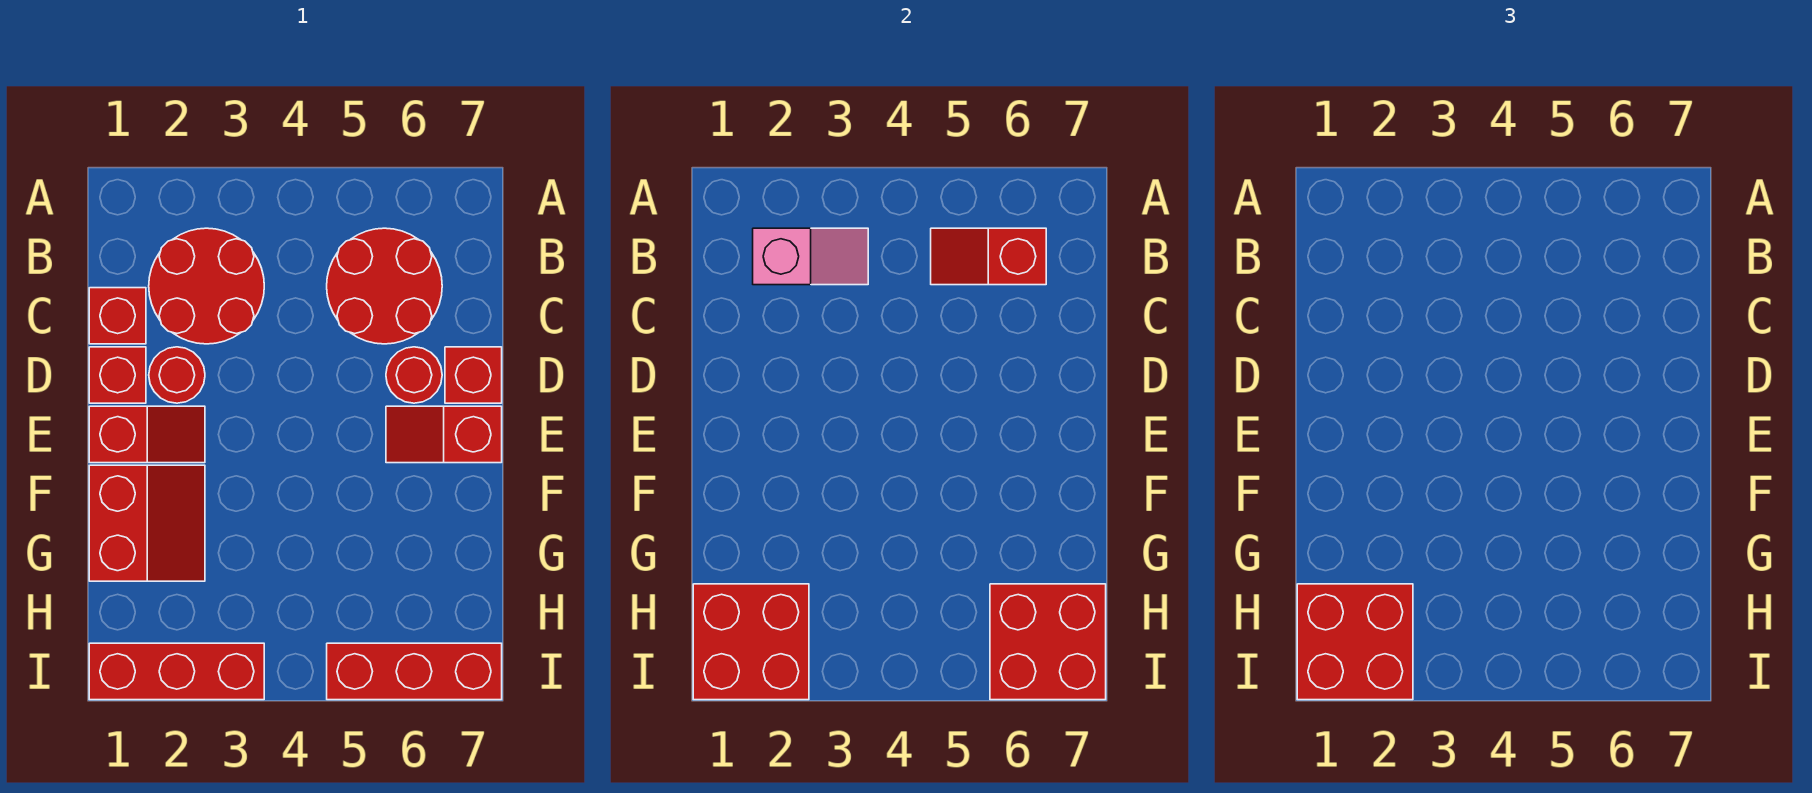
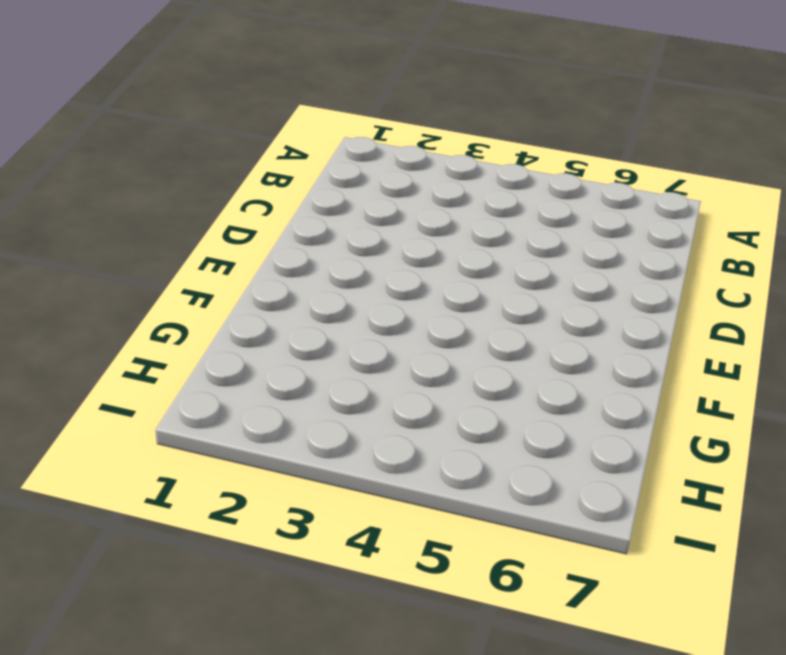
none -> red round brick B2:C3 level 1
none -> red round brick B5:C6 level 1
none -> red brick C1 level 1

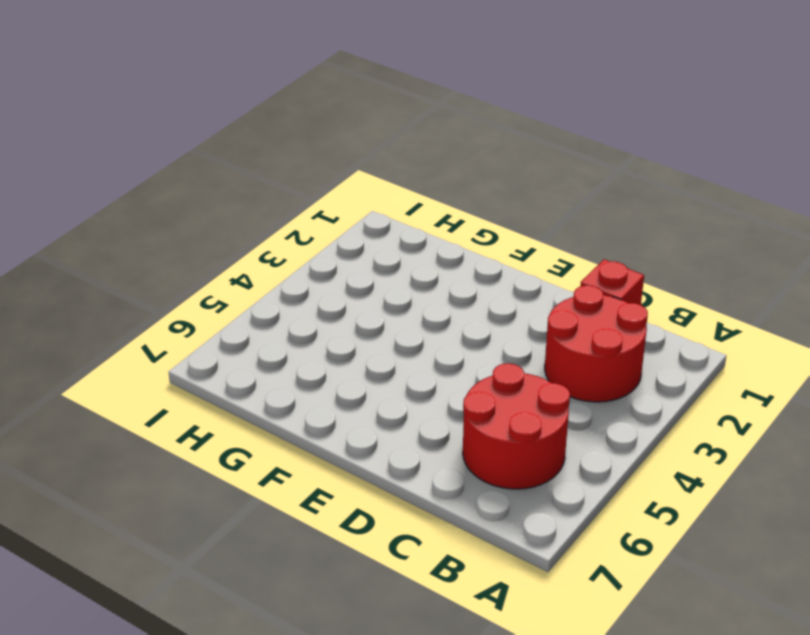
none -> red brick D1 level 1
none -> red round brick D2 level 1
none -> red round brick D6 level 1

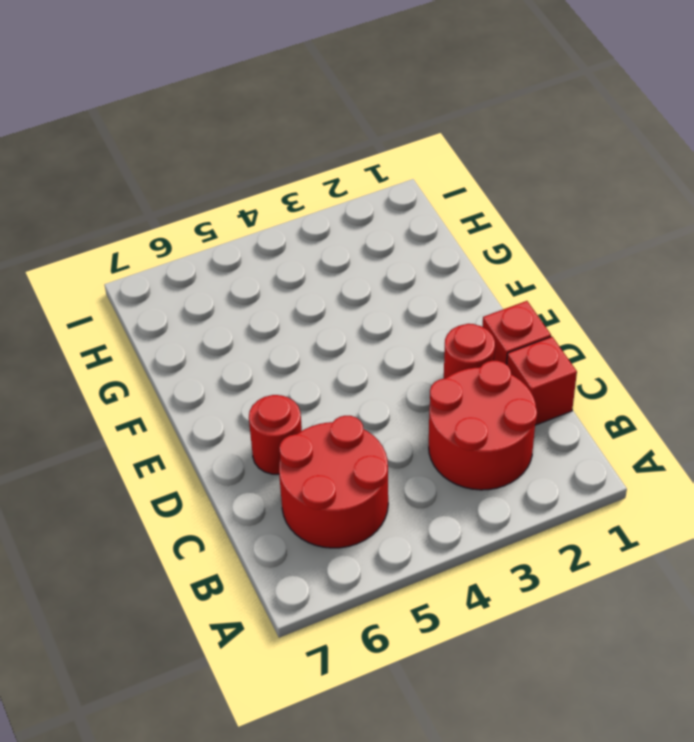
none -> red brick D7 level 1
none -> red slope E1:E2 level 1 top 1
none -> red slope E6:E7 level 1 top 7

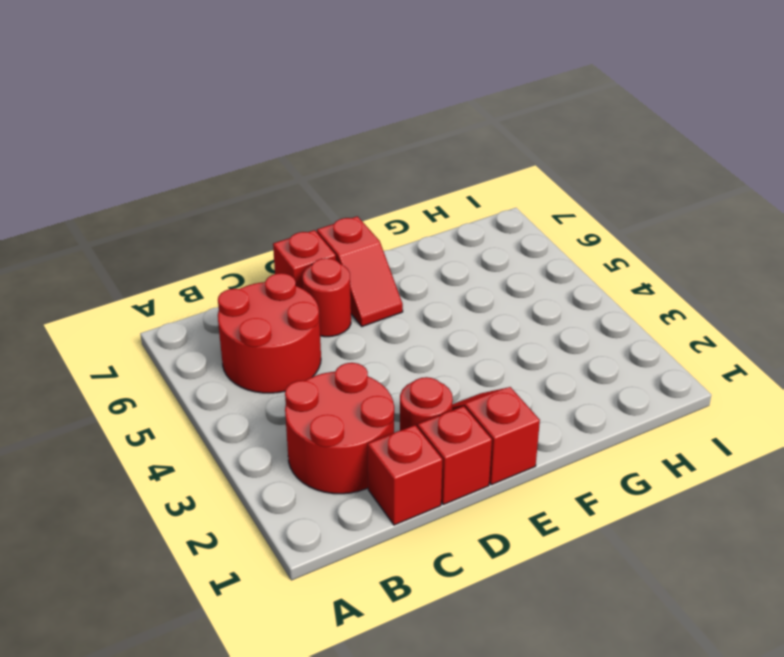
none -> red slope F1:G2 level 1 top 1
none -> red brick I1:I3 level 1
none -> red brick I5:I7 level 1

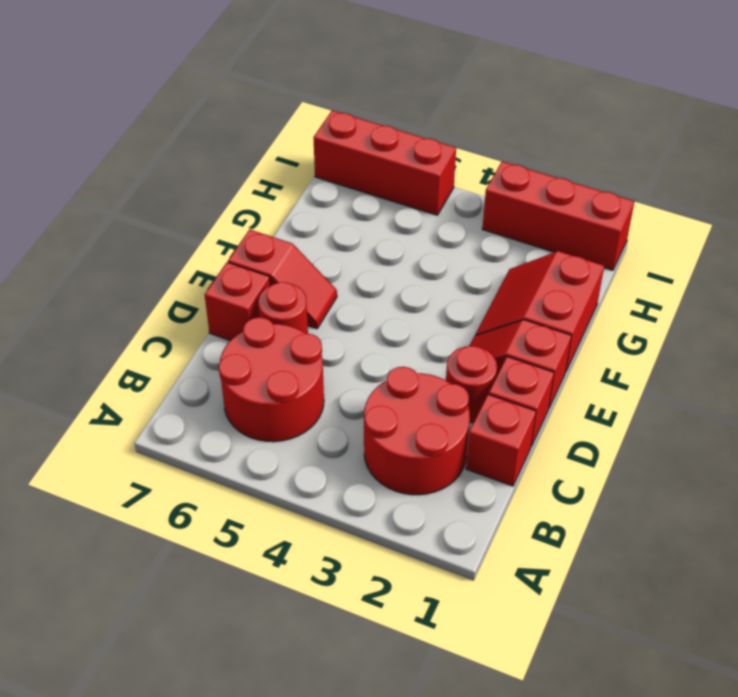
none -> pink slope B2:B3 level 2 top 2
none -> red slope B5:B6 level 2 top 6
none -> red brick H1:I2 level 2

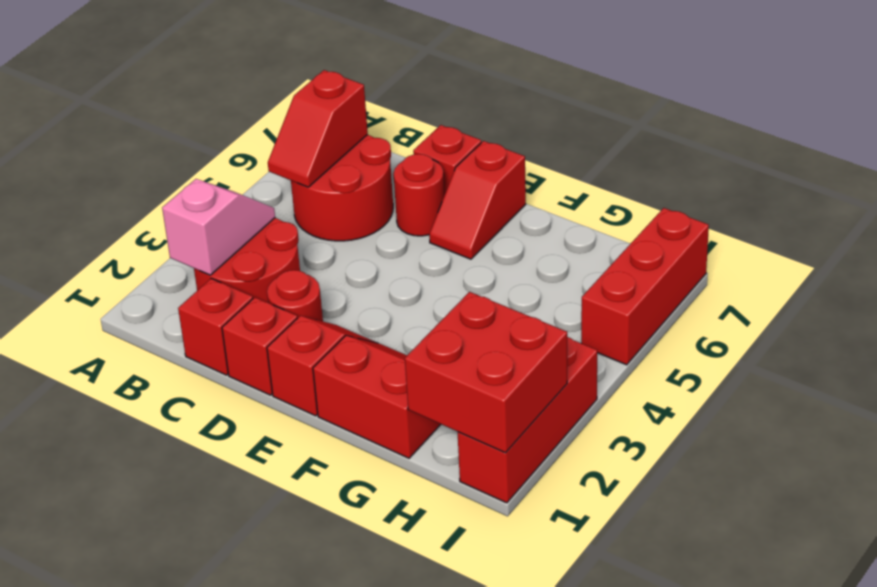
none -> red brick H6:I7 level 2
none -> red brick H1:I2 level 3

